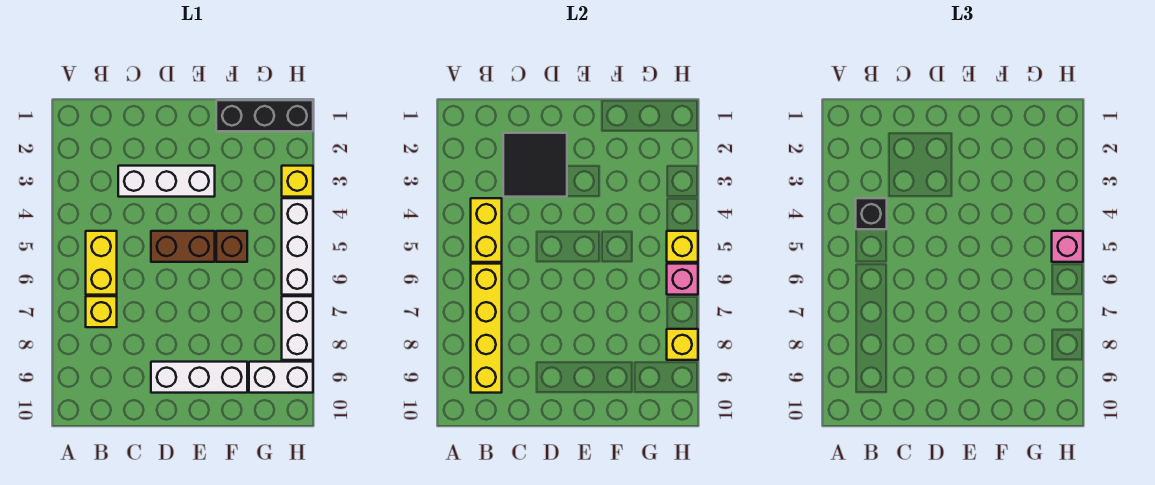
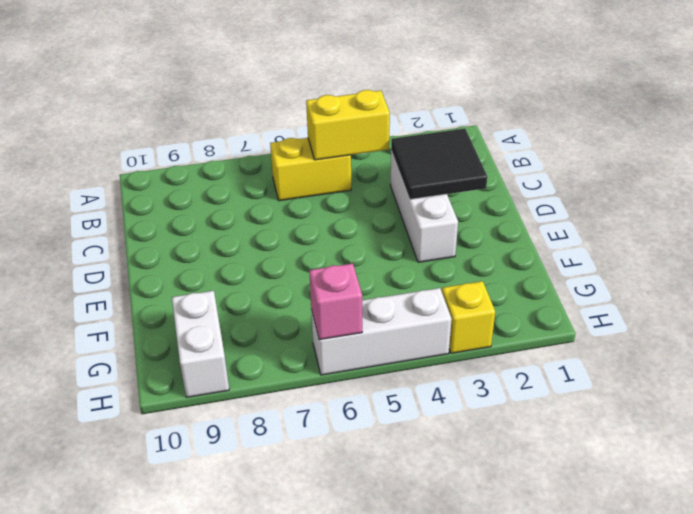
none -> yellow brick B7 level 1
none -> brown brick D5:E5 level 1
none -> white brick D9:F9 level 1

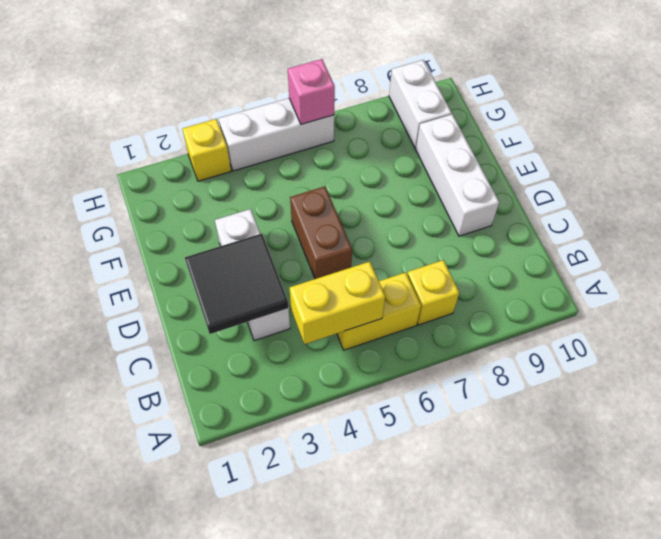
none -> black brick F1:H1 level 1
none -> brown brick F5 level 1
none -> white brick H7:H8 level 1

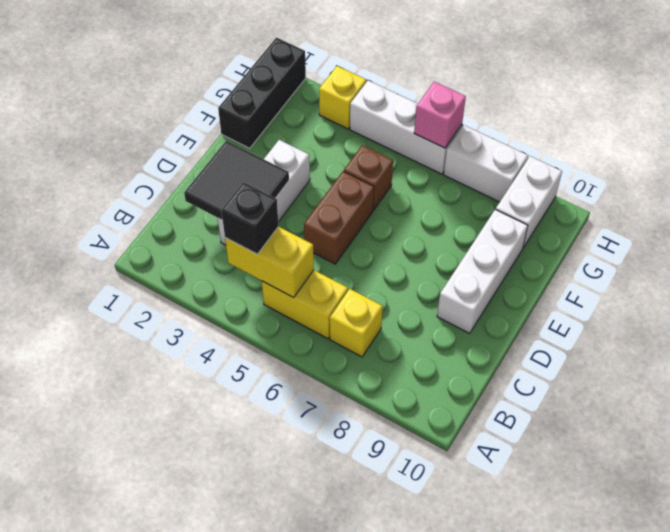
none -> yellow brick B6:B9 level 2
none -> yellow brick H5 level 2
none -> yellow brick H8 level 2

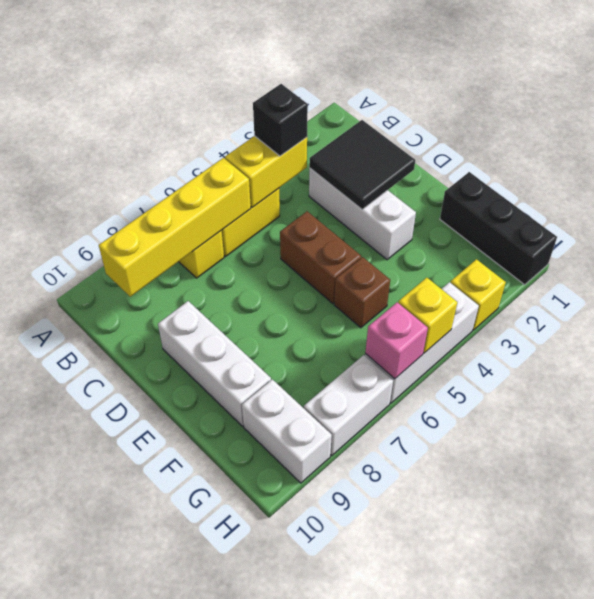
none -> yellow brick H8 level 2
none -> pink brick H5 level 3

